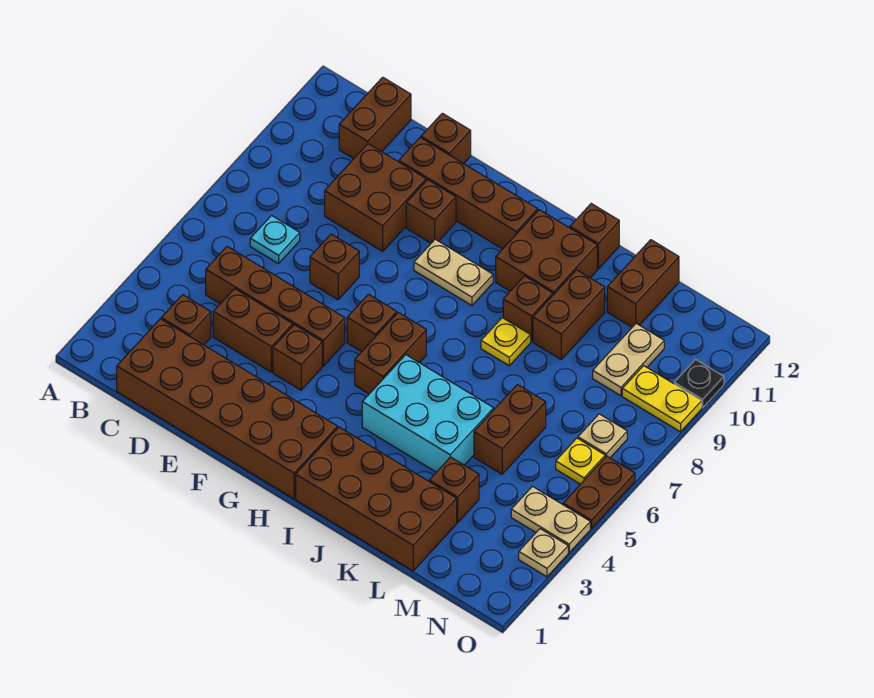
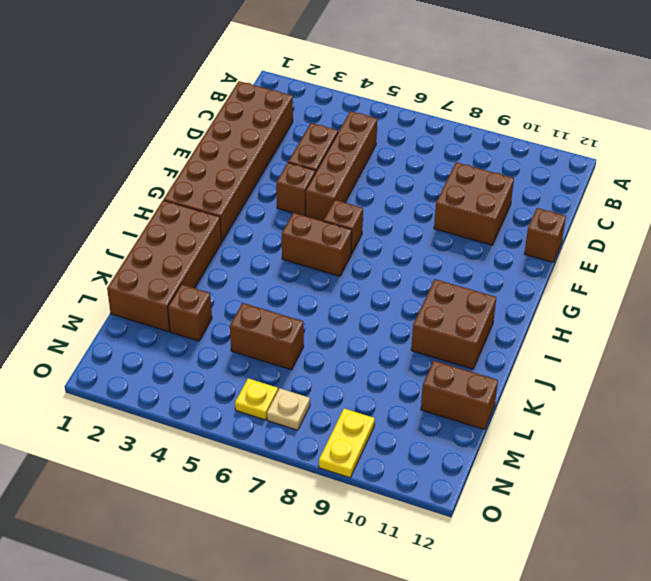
none -> brown brick C3 level 1
none -> cyan plate C7 level 1
none -> brown brick C11:C12 level 1
none -> brown brick E7 level 1

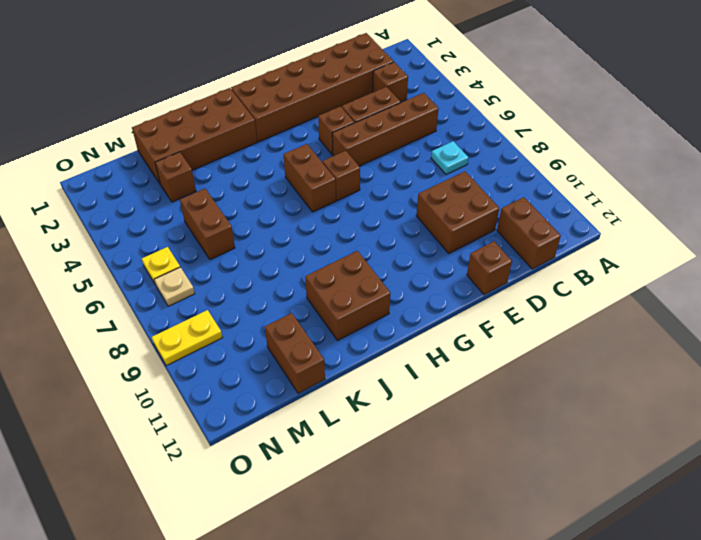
none -> brown brick E7 level 1
none -> brown brick E11:H11 level 1
none -> brown brick F10 level 1
none -> tan plate G9:H9 level 1

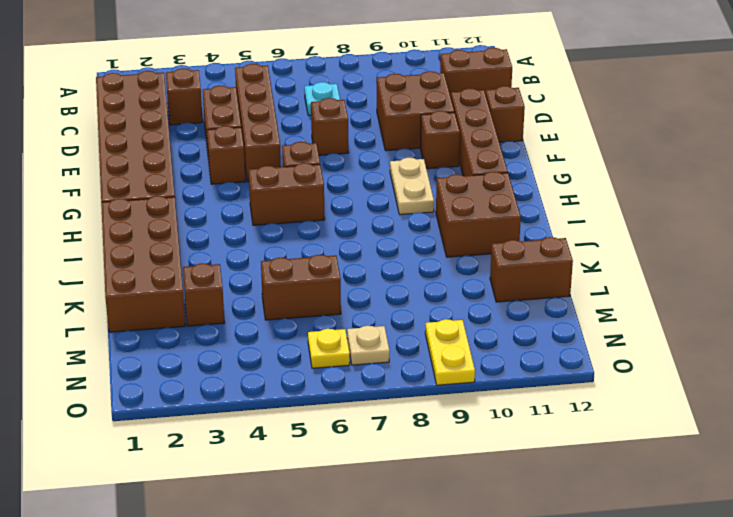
none -> cyan brick I4:K5 level 1
none -> yellow plate J8 level 1
none -> brown brick J9 level 1
none -> brown brick J12 level 1

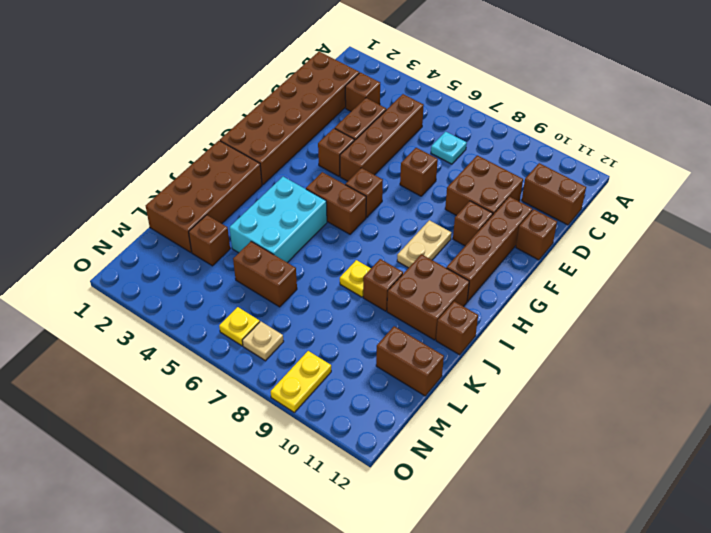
none -> brown brick K9:K10 level 1
none -> tan plate M9:M10 level 1
none -> tan plate N4:O4 level 1
none -> tan plate O3 level 1

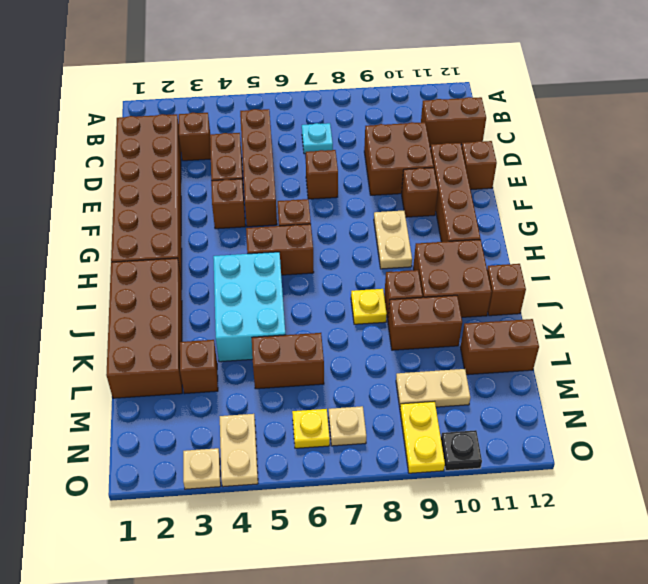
none -> brown plate O5:O6 level 1

